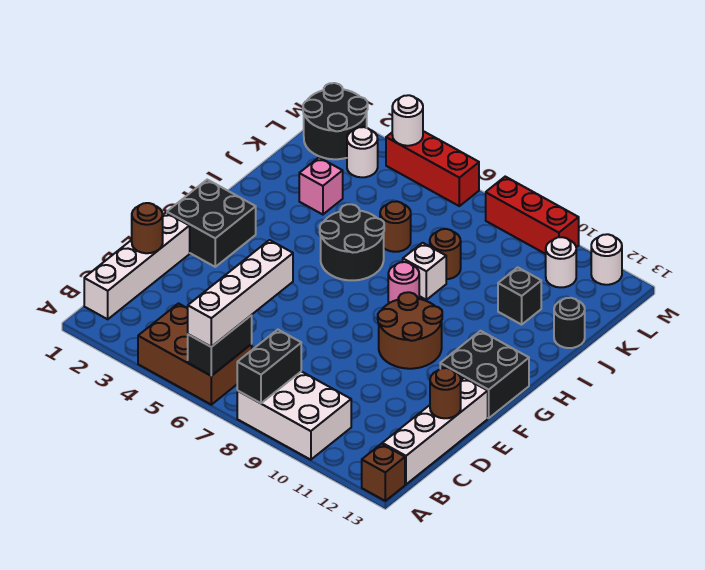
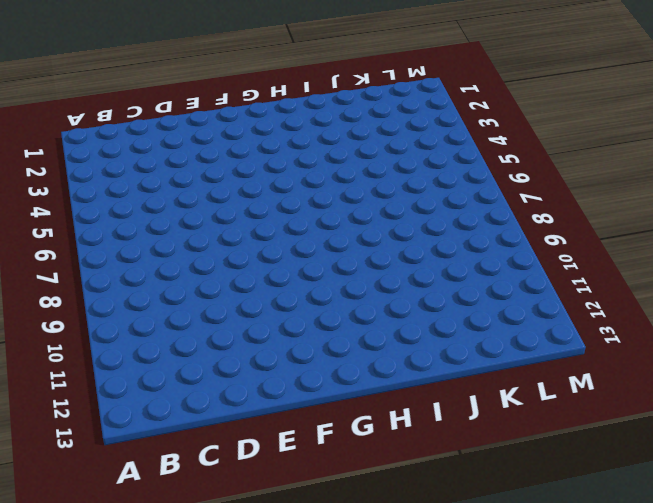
none -> brown brick A4:B6 level 1
none -> white brick A8:B10 level 1
none -> brown brick A13 level 1

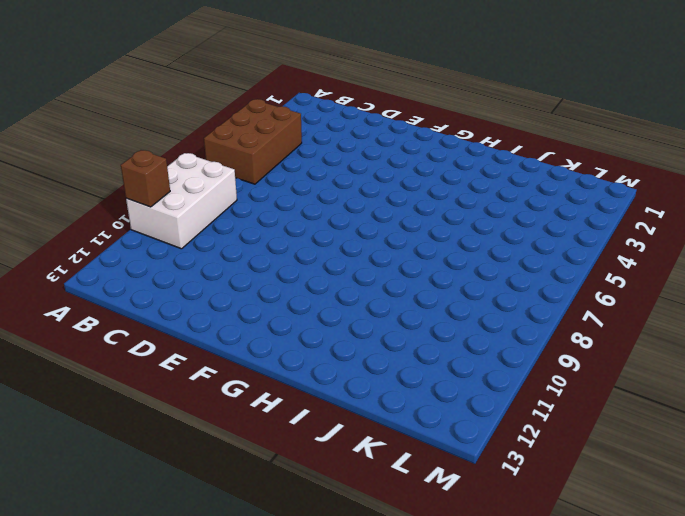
brown brick A10 level 2 -> brown brick A13 level 1
none -> white brick B1:E1 level 1
none -> white brick B13:E13 level 1
none -> black brick F1:G2 level 1

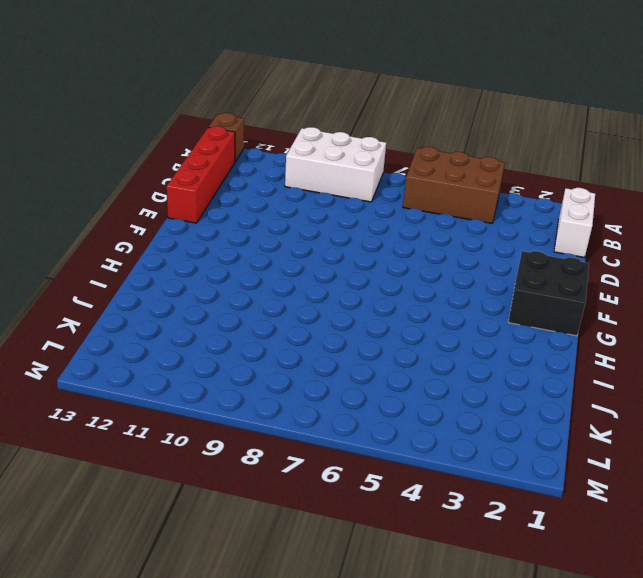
white brick B1:C1 level 1 -> white brick B1:E1 level 1
red brick B13:E13 level 1 -> white brick B13:E13 level 1
none -> brown round brick F9:G10 level 1
none -> black brick F12:G13 level 1
none -> black round brick H5:I6 level 1

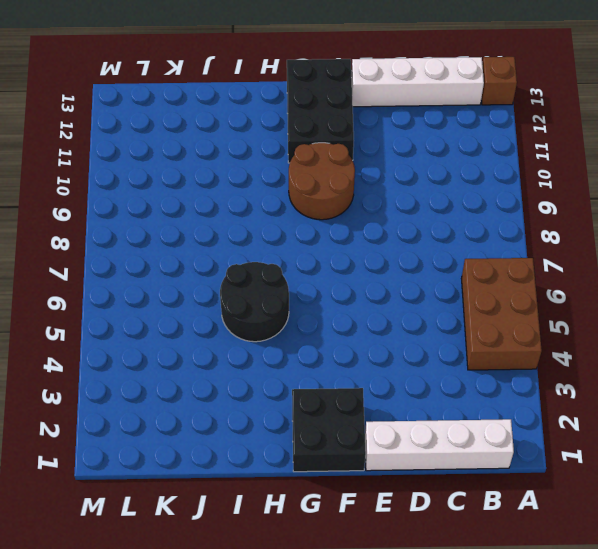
black brick F11:G13 level 1 -> black brick F12:G13 level 1
none -> white brick A8:B10 level 1
none -> pink round brick H8 level 1
none -> white brick I8 level 1

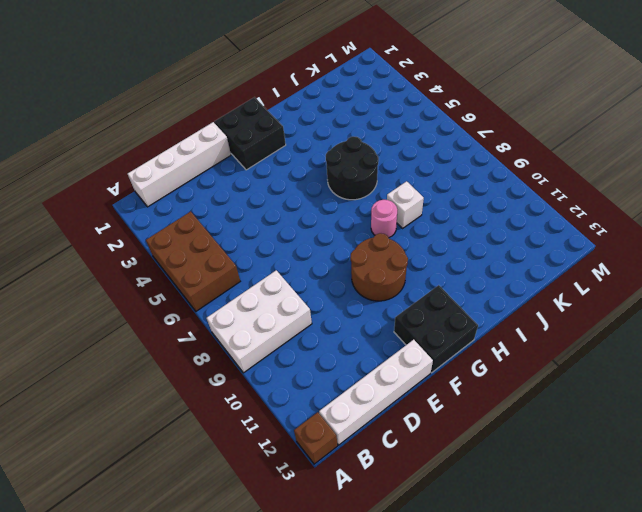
white brick A8:C9 level 1 -> white brick A8:B10 level 1
none -> pink brick J3 level 1
none -> brown round brick J6 level 1
none -> brown round brick J8 level 1

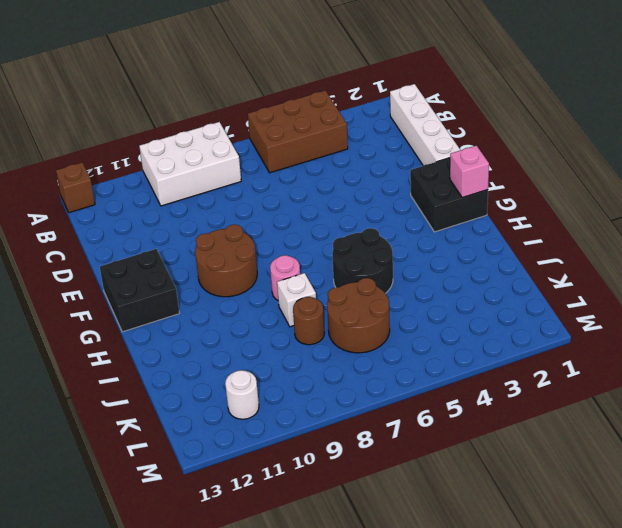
pink brick G1 level 2 -> pink brick J3 level 1
brown round brick J6:K7 level 1 -> brown round brick J6 level 1
none -> white brick B13:E13 level 1
none -> black brick J11 level 1
none -> black round brick J13 level 1

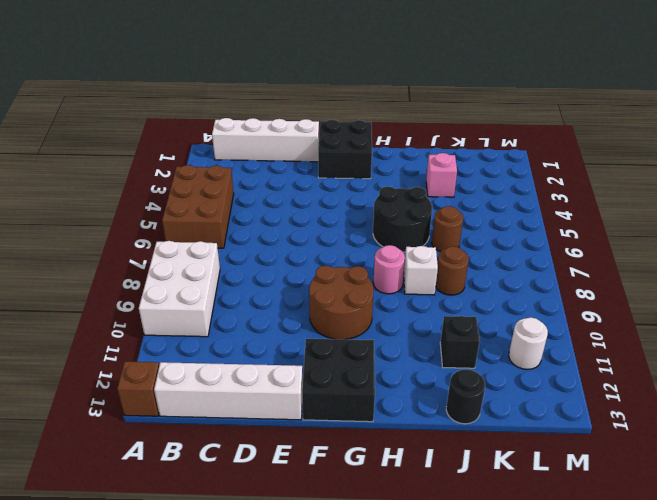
none -> black round brick L1:M2 level 1
none -> white round brick L3 level 1
none -> red brick M4:M6 level 1

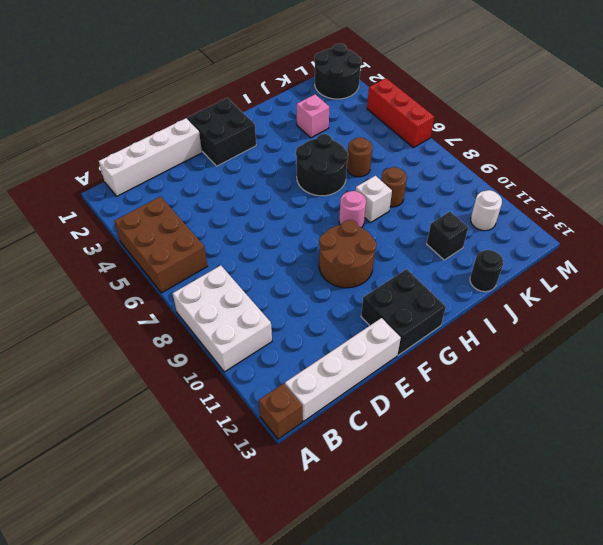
none -> white round brick L3 level 1
none -> red brick M8:M10 level 1
none -> white round brick M12 level 1

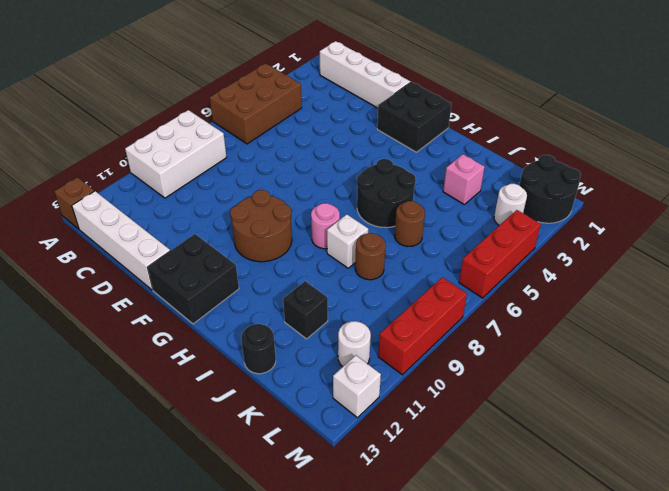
white brick M12 level 1 -> white round brick M12 level 1
none -> black brick A6:B6 level 2
none -> black brick A8:B8 level 2
none -> brown round brick D1 level 2

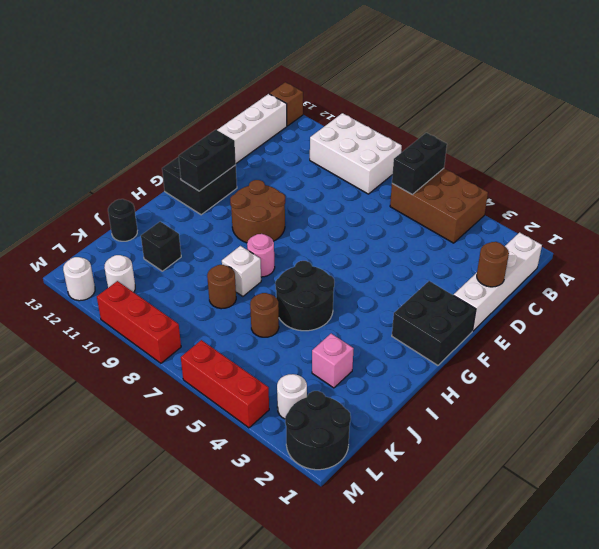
black brick F12:G12 level 2 -> black brick A8:B8 level 2
none -> brown round brick D13 level 2
none -> white round brick M4 level 2
none -> white brick A6:D6 level 3

